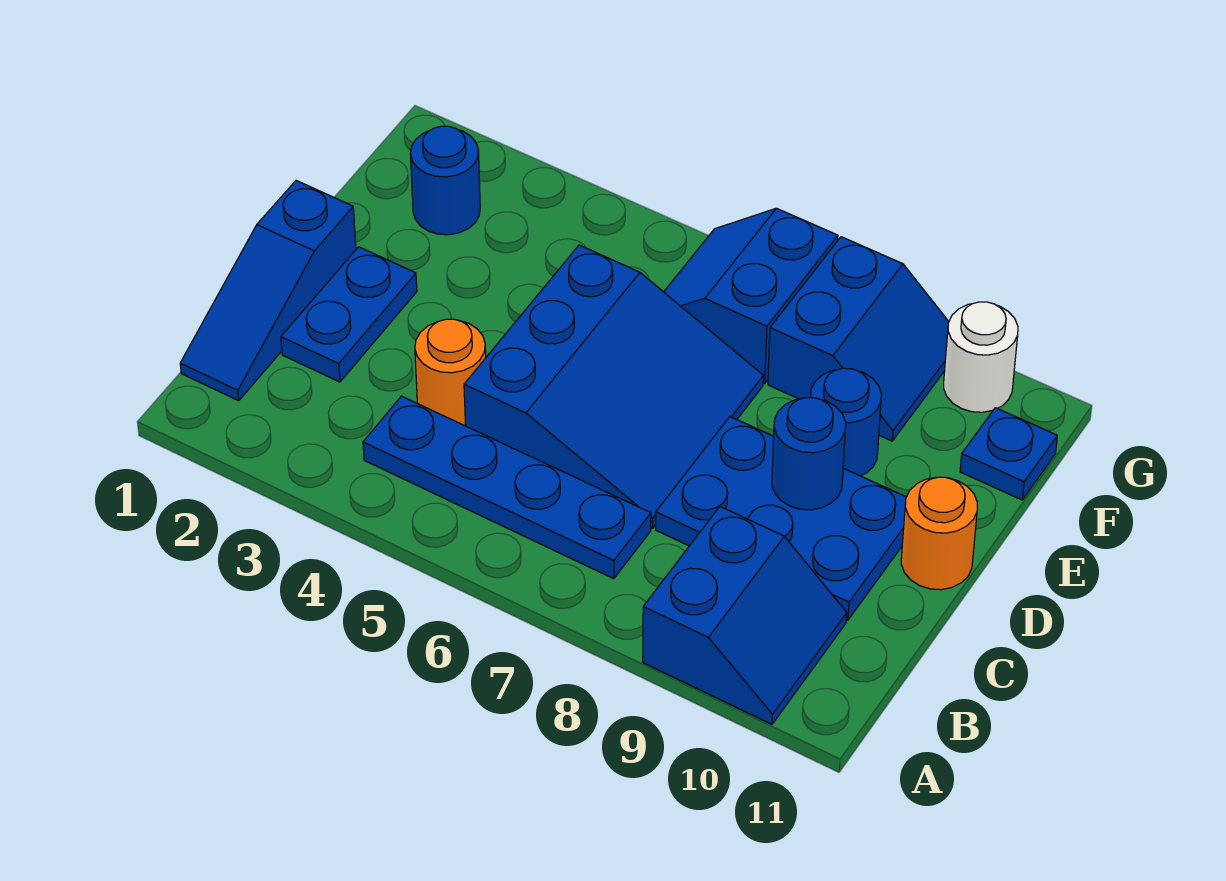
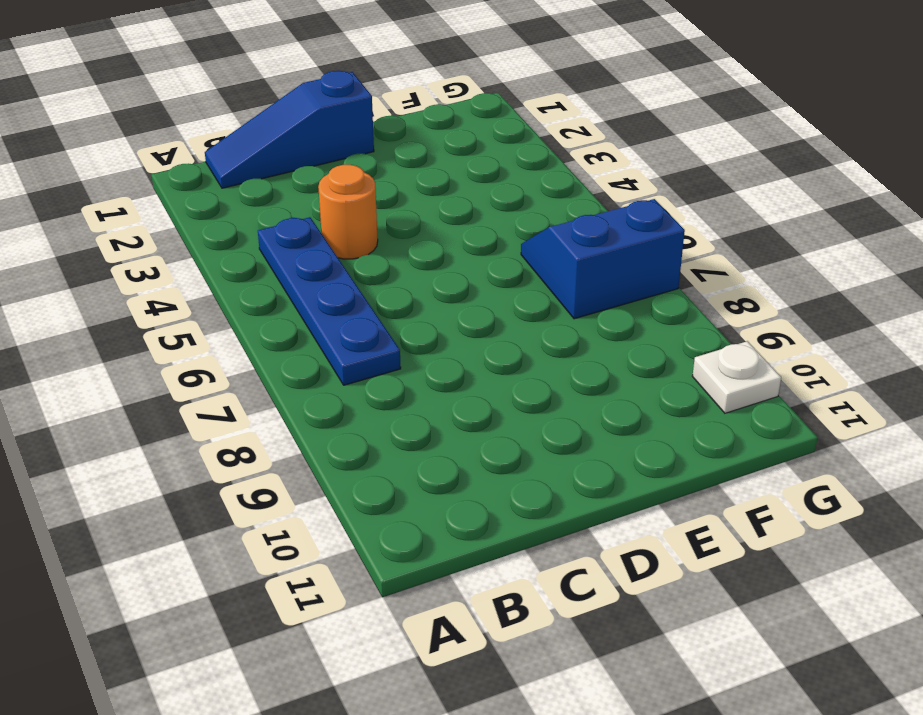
white plate G10 level 1 -> white round brick G10 level 1
none -> blue slope A9:B10 level 1 top 9
none -> blue plate C2:D2 level 1
none -> blue slope C5:E7 level 1 top 5

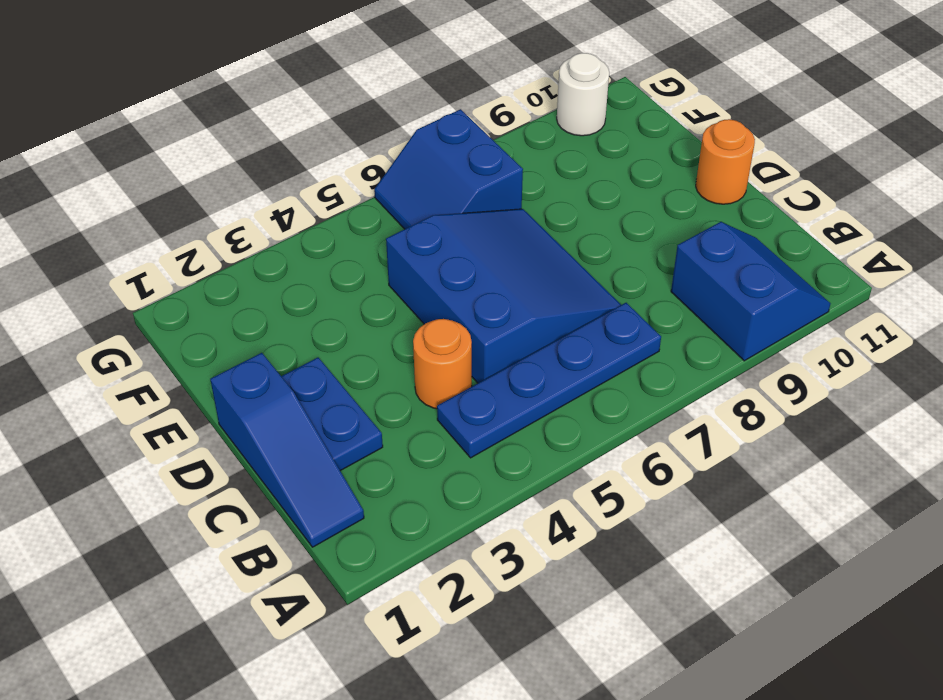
none -> blue plate C8:D10 level 1
none -> blue round brick E9 level 1
none -> blue round brick F2 level 1

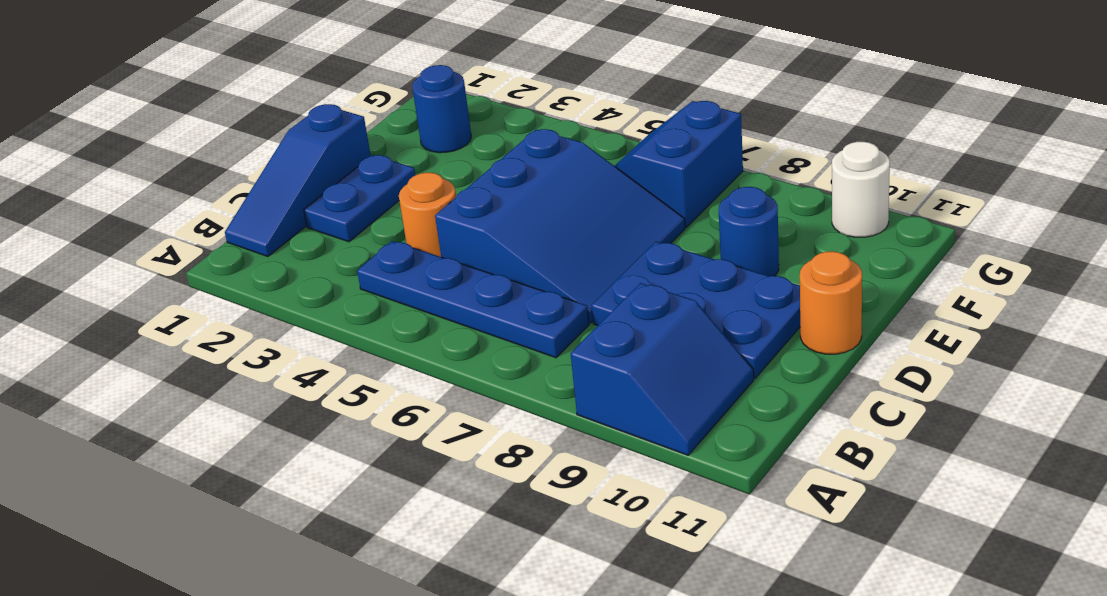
none -> blue slope F8:G9 level 1 top 8
none -> blue plate F11 level 1
none -> blue round brick D9 level 2

